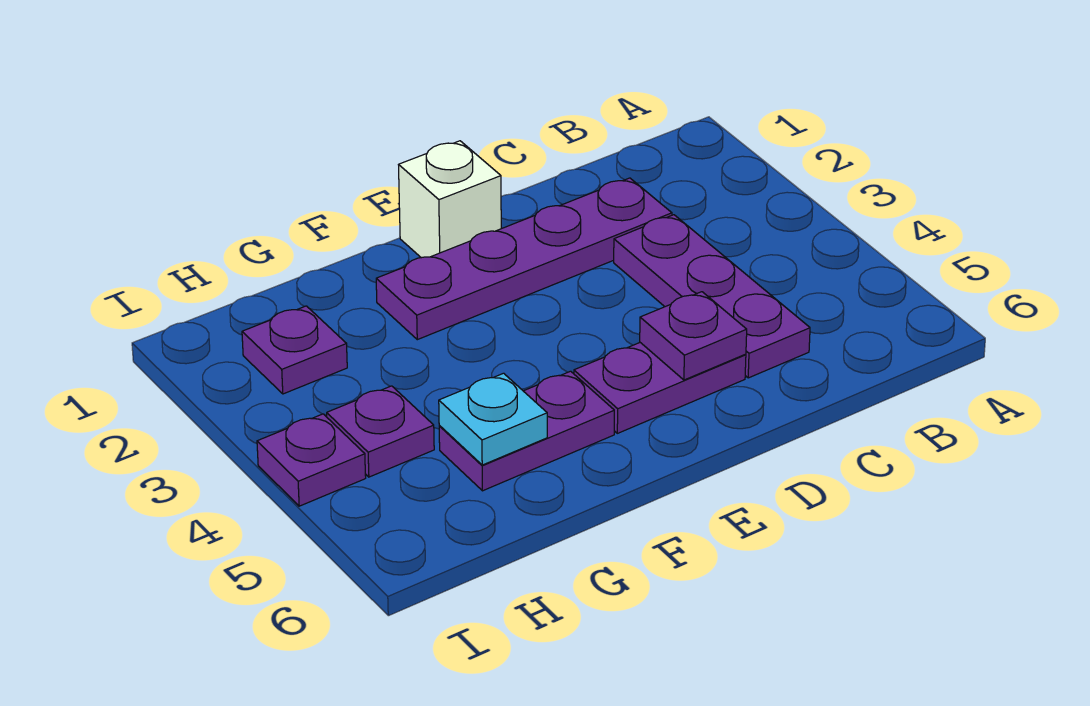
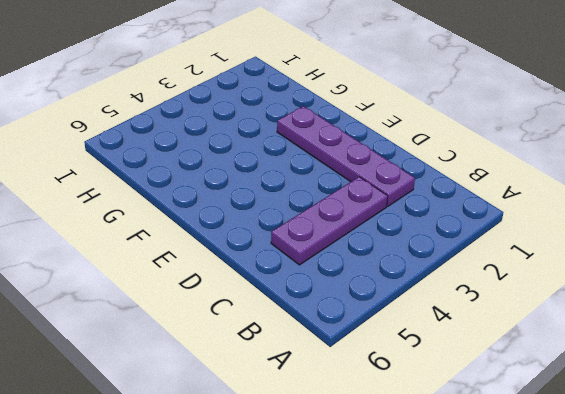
none -> purple plate D5:E5 level 1
none -> white brick E1 level 1

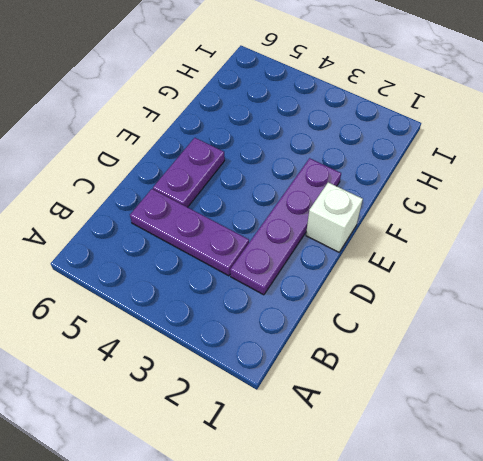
none -> purple plate F5:G5 level 1
none -> purple plate H2 level 1

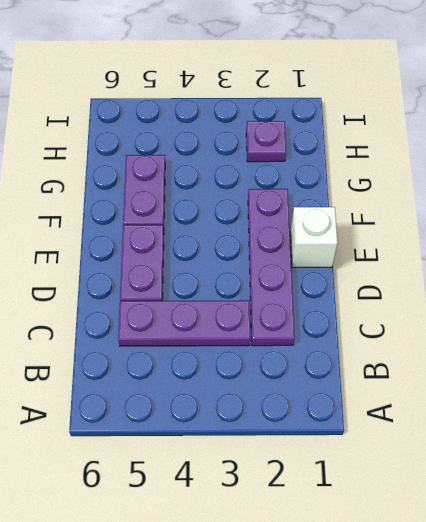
none -> purple plate H4 level 1
none -> purple plate I4 level 1

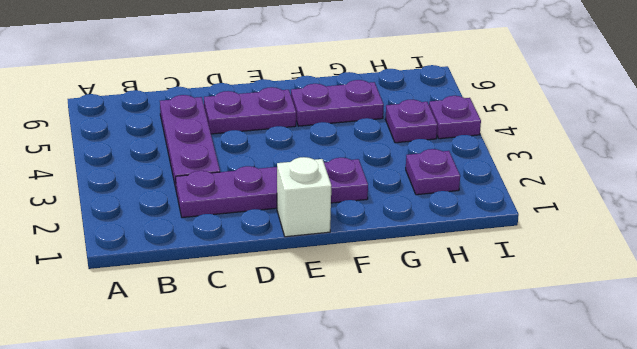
none -> purple plate D5 level 2
none -> cyan plate G5 level 2

